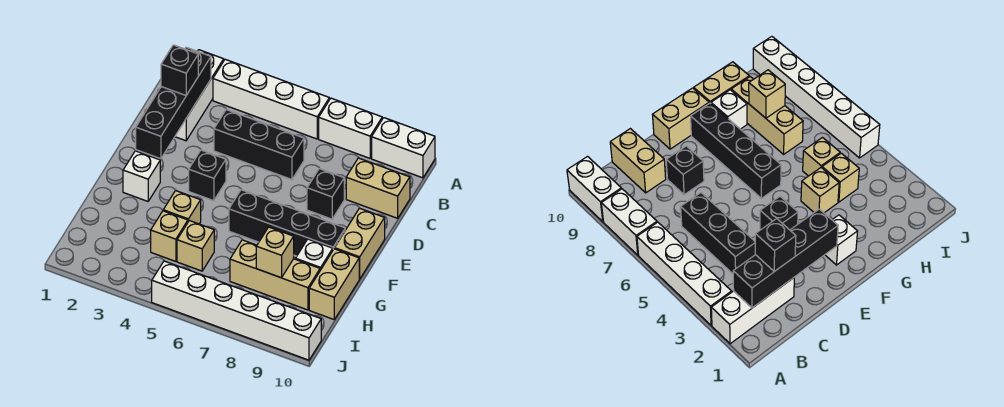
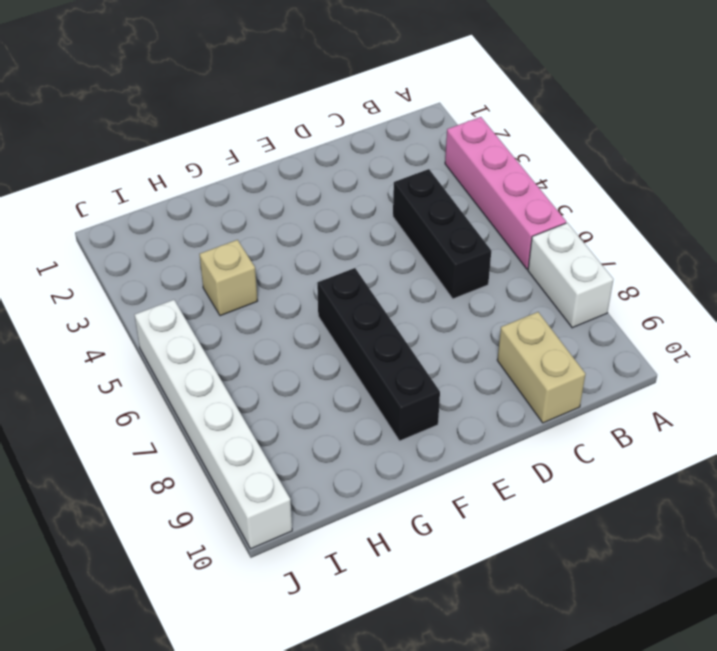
pink brick A3:A6 level 1 -> white brick A3:A6 level 1
none -> white brick A2:C2 level 1
none -> white brick A9:A10 level 1
none -> black brick D8 level 1

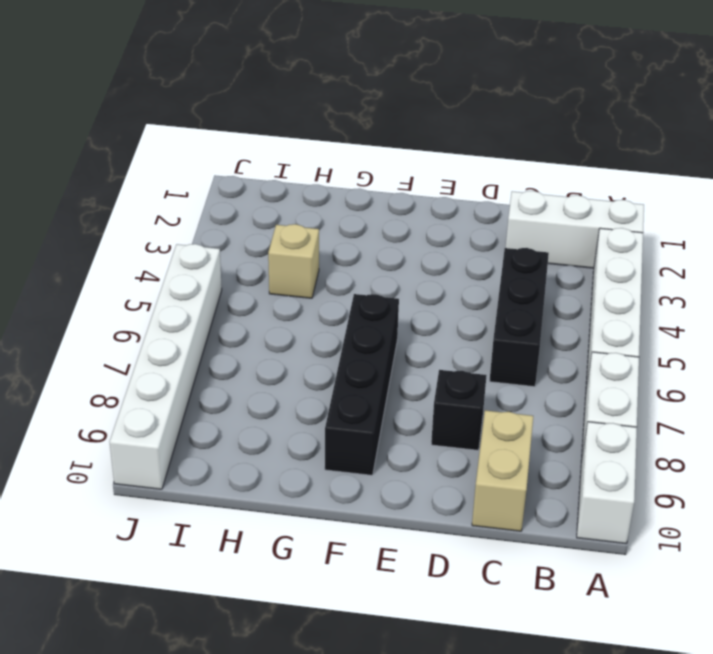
none -> black brick E4 level 1
none -> tan brick E10:F10 level 1
none -> white brick F2 level 1

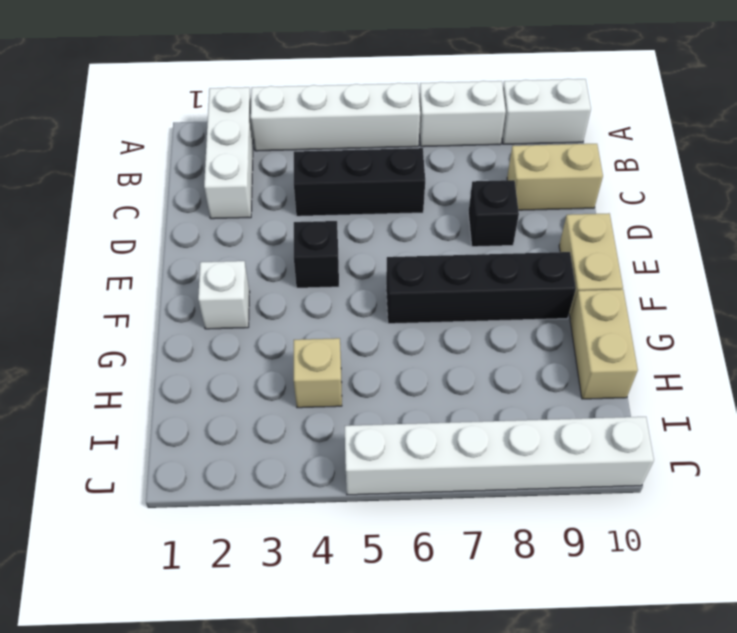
none -> tan brick G4 level 1
none -> white brick G9 level 1
none -> tan brick H5 level 1

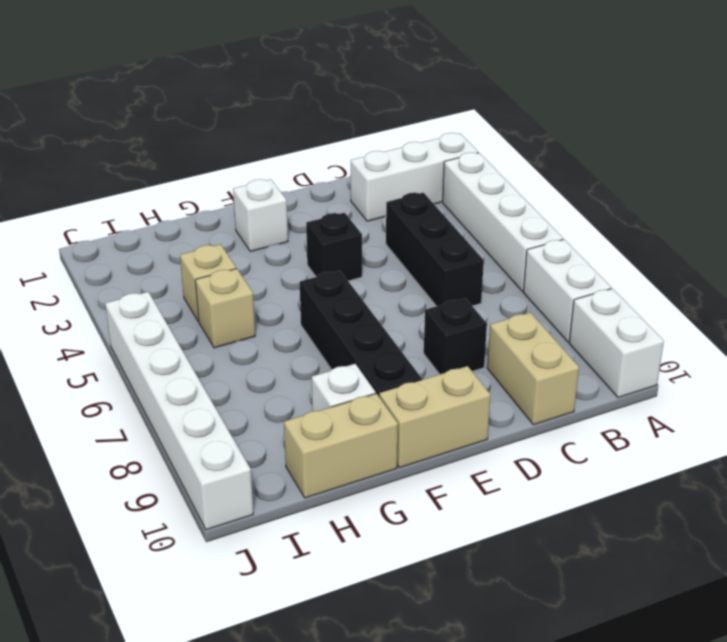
none -> tan brick G4 level 1
none -> tan brick H7:H9 level 1
none -> black brick B2:E2 level 2

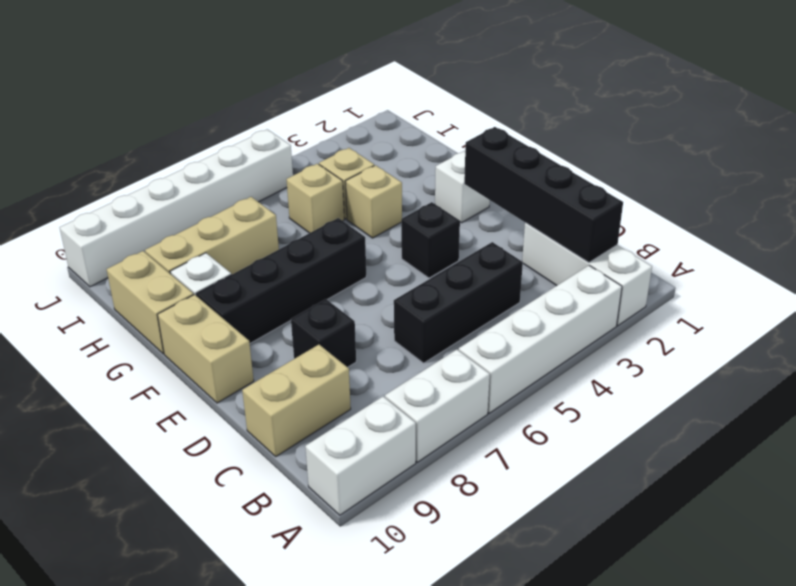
none -> tan brick H8 level 2
none -> black brick C2 level 3

